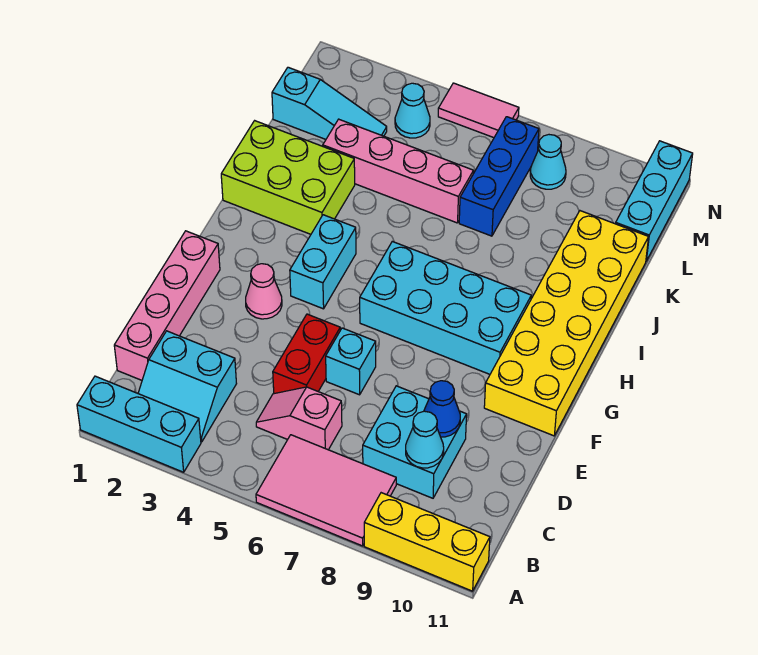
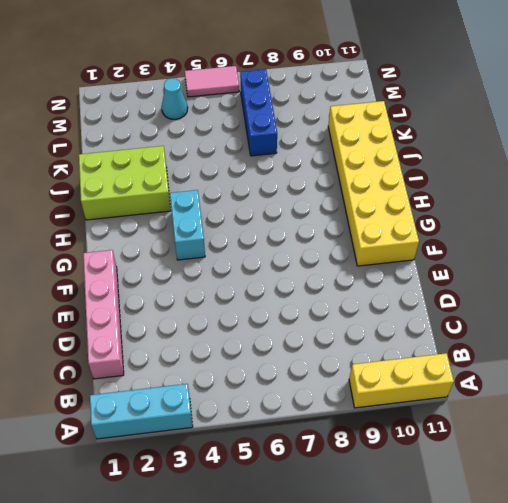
none -> pink tile A6:B8 level 1
none -> cyan slope B2:C3 level 1 top C
none -> pink slope C5:C6 level 1 top 6

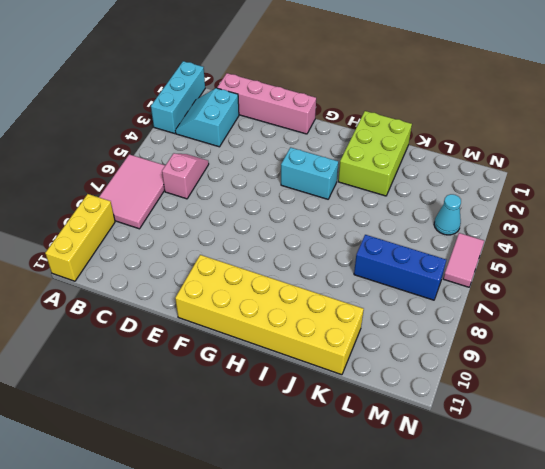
none -> cyan brick C8:D9 level 1
none -> red brick D5:E5 level 1
none -> cyan brick E6 level 1

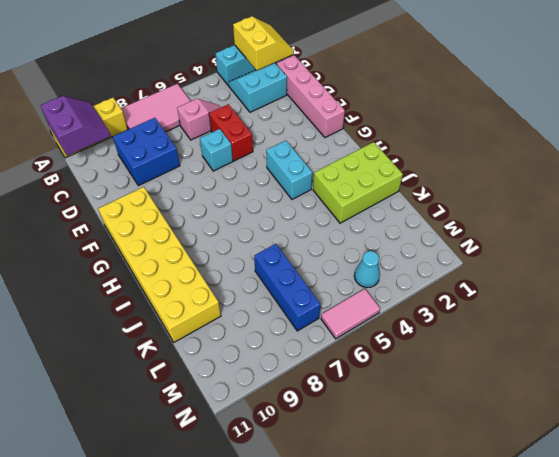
yellow slope A1:B2 level 2 top 2 -> none
purple slope A10:B11 level 2 top 11 -> none
blue brick C8:D9 level 1 -> cyan brick C8:D9 level 1
none -> pink cone F3 level 1
none -> cyan brick G6:H9 level 1
none -> pink brick K3:K6 level 1

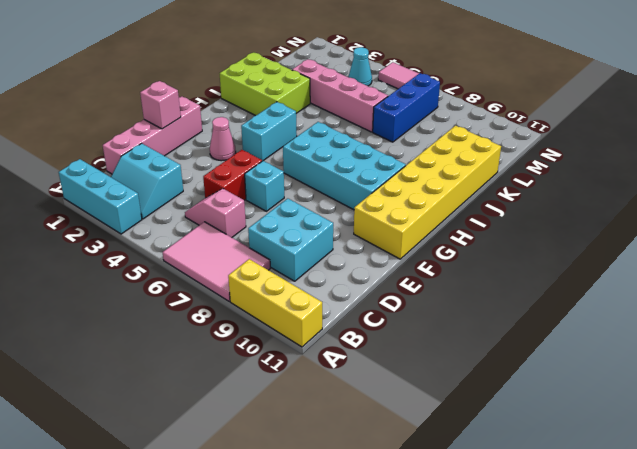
pink brick E1 level 2 -> none
none -> cyan slope L1:L3 level 1 top 1
none -> cyan brick L11:N11 level 1
none -> cyan cone M8 level 1

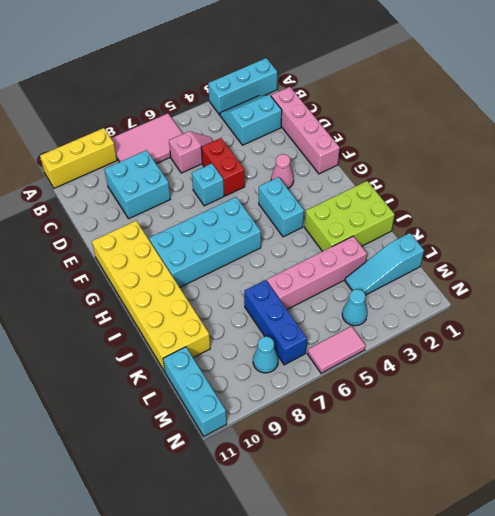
none -> cyan cone C9 level 2
none -> blue cone D9 level 2

